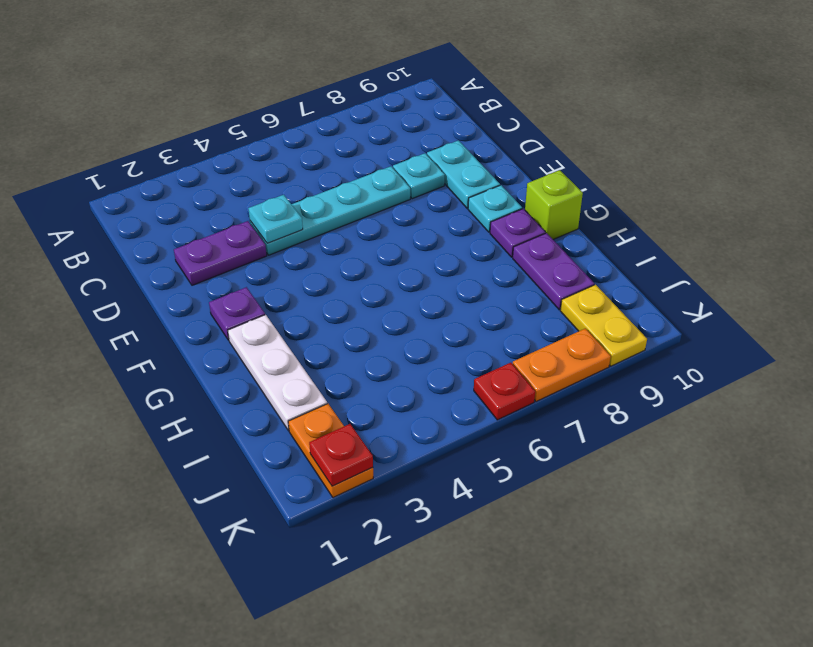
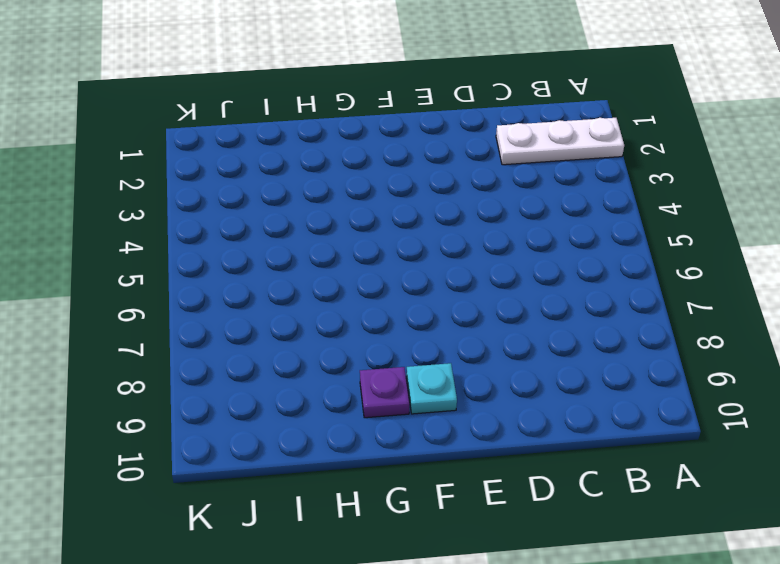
white plate A2:C2 level 1 -> white plate G2:I2 level 1
none -> purple plate D2:D3 level 1
none -> cyan plate D4:D7 level 1
none -> cyan plate D8 level 1

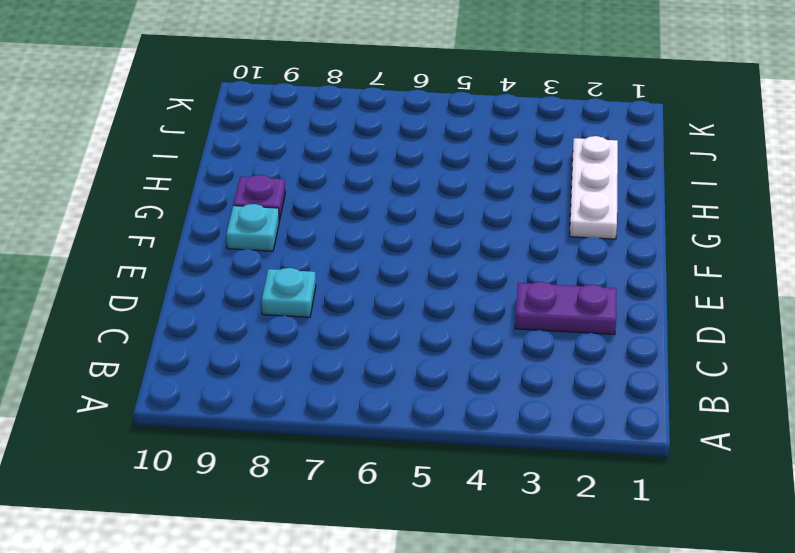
none -> cyan plate D4:D7 level 1
none -> cyan plate D9:E9 level 1
none -> purple plate F2 level 1

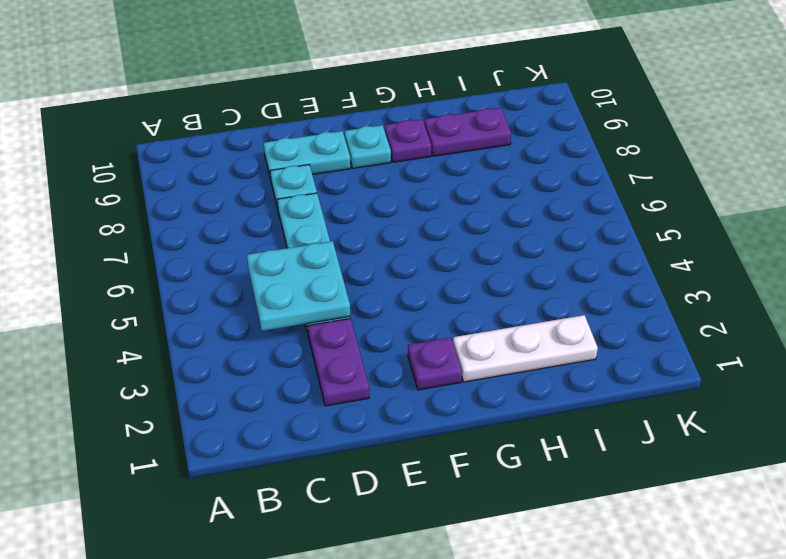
cyan plate C4:D5 level 2 -> cyan plate D4 level 2
none -> lime brick G10 level 1
none -> orange plate J2:K2 level 1
none -> yellow plate J9:K9 level 1

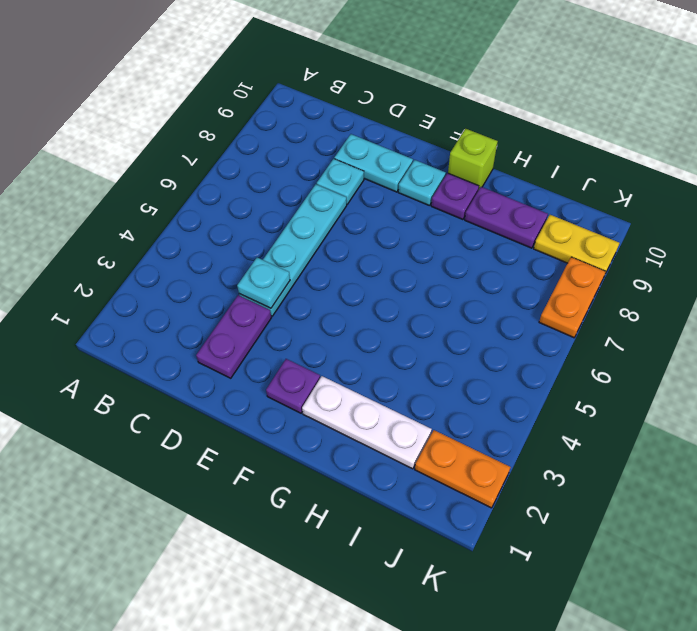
none -> red plate K6 level 1
none -> red plate K2 level 2

